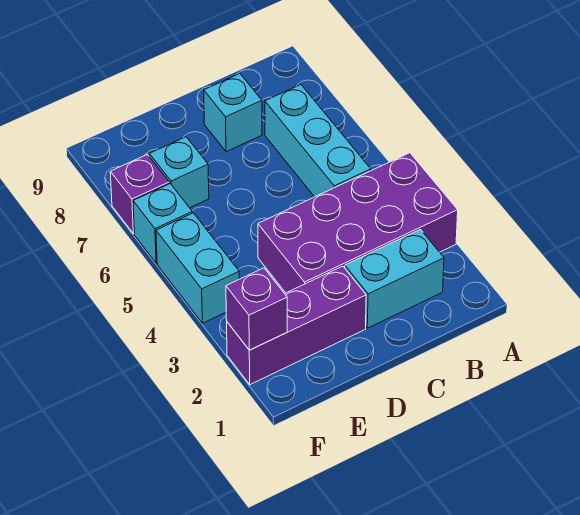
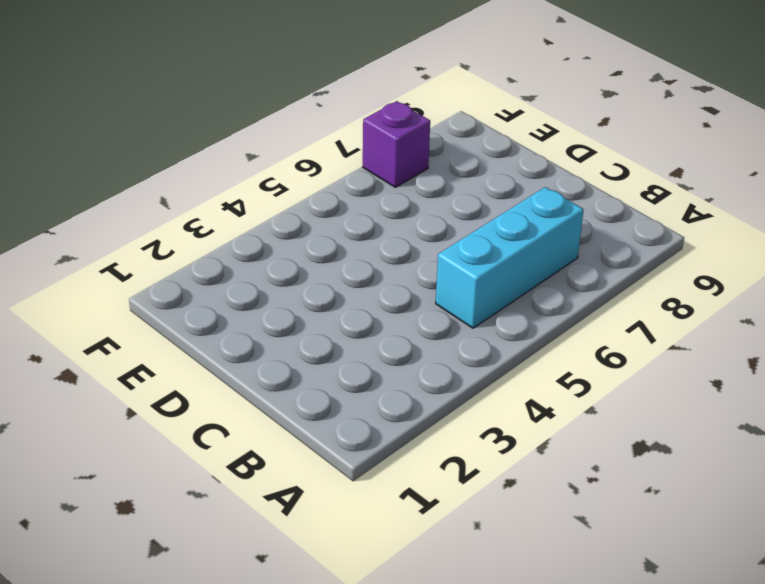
none -> purple brick A3:D4 level 1
none -> cyan brick B2:C2 level 1

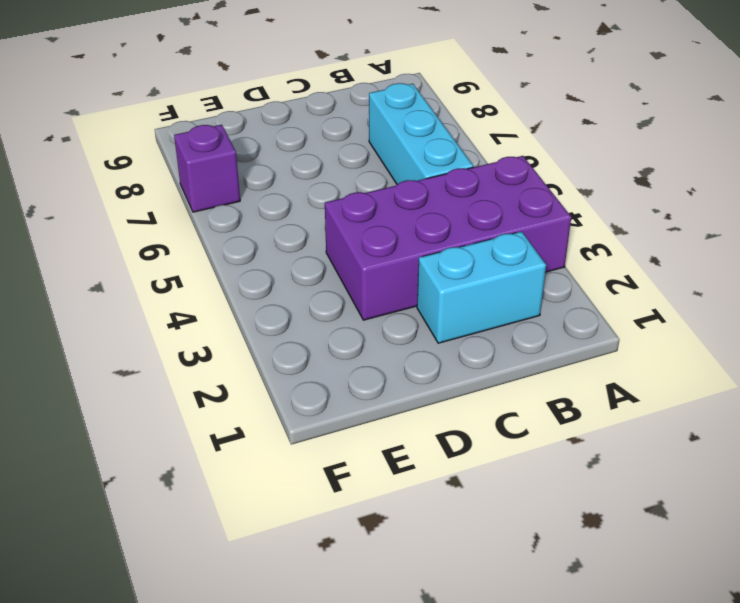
none -> cyan brick C8 level 1
none -> purple brick D2:F2 level 1

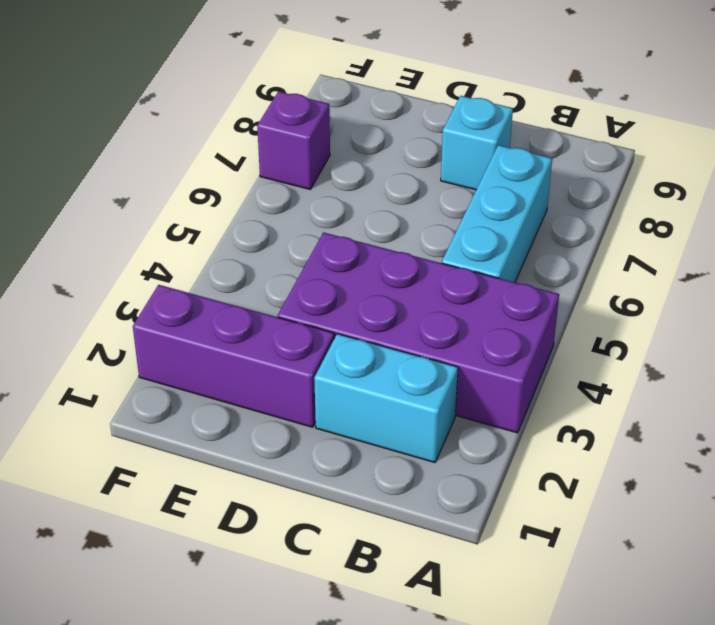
none -> cyan brick E7 level 1
none -> cyan brick F4:F5 level 1

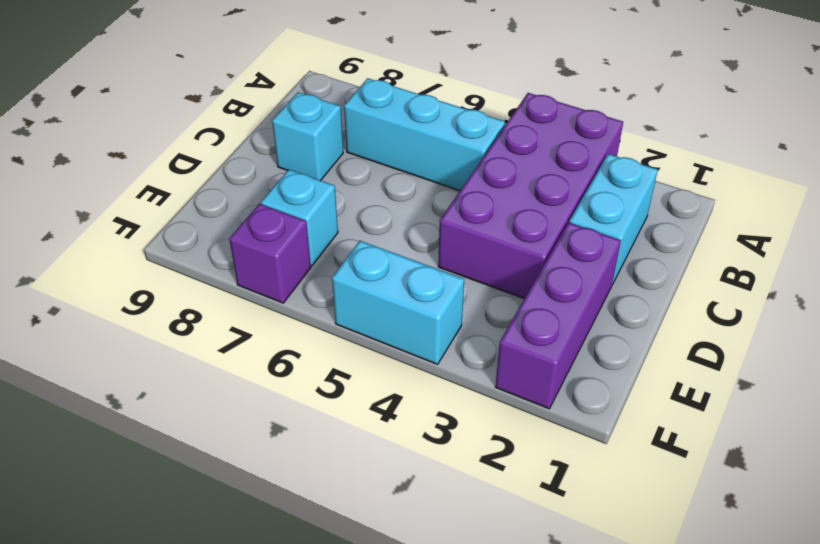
none -> cyan brick F6 level 1
none -> purple brick F2 level 2

